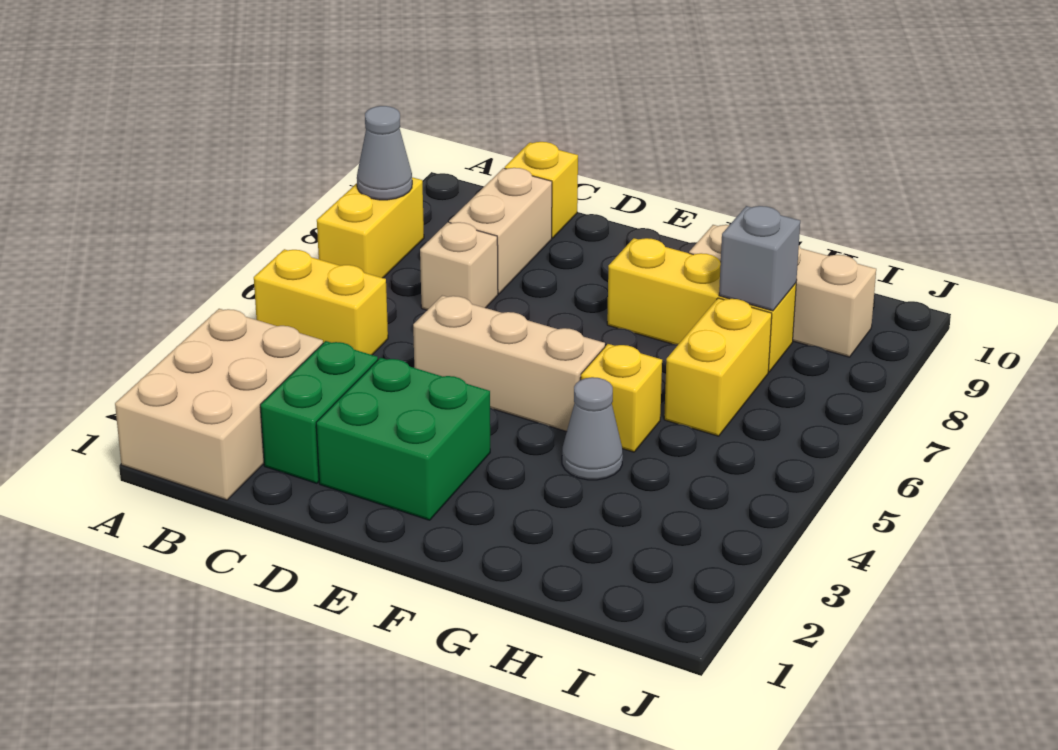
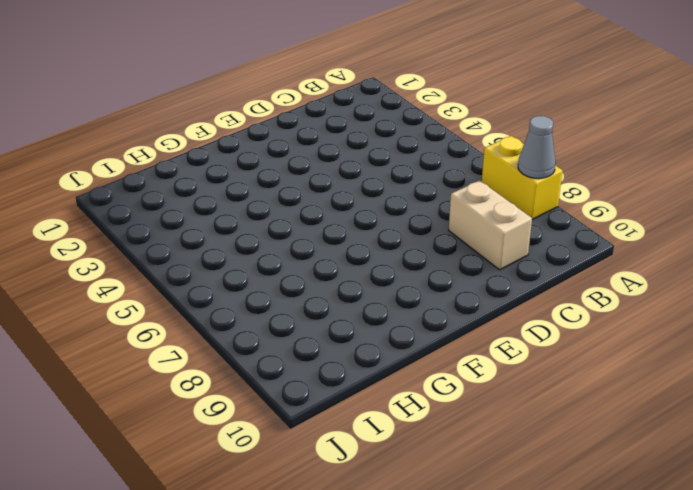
none -> tan brick A1:B3 level 1
none -> yellow brick A5:B5 level 1
none -> green brick C2:C3 level 1

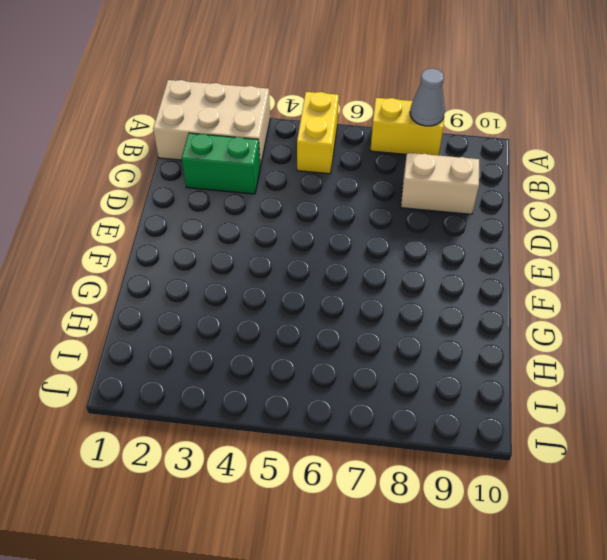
none -> tan brick C7 level 1
none -> yellow brick C10 level 1
none -> green brick D2:E3 level 1

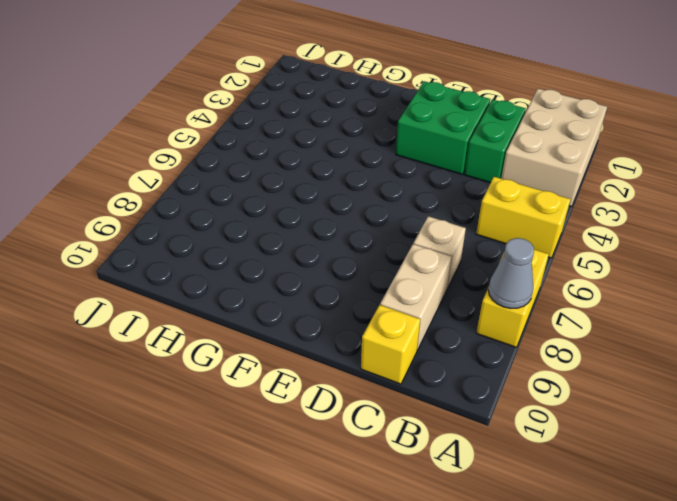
none -> tan brick D5:F5 level 1
none -> yellow brick F8:H8 level 1
none -> grey cone G4 level 1

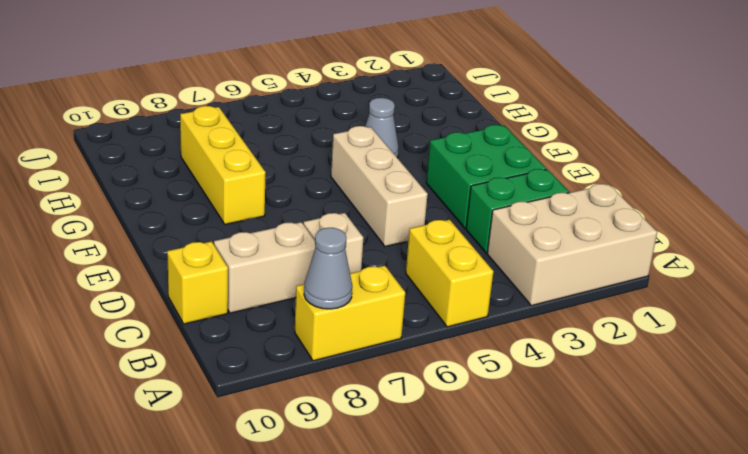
none -> yellow brick G5 level 1
none -> tan brick G9:I9 level 1
none -> yellow brick H6:H7 level 1

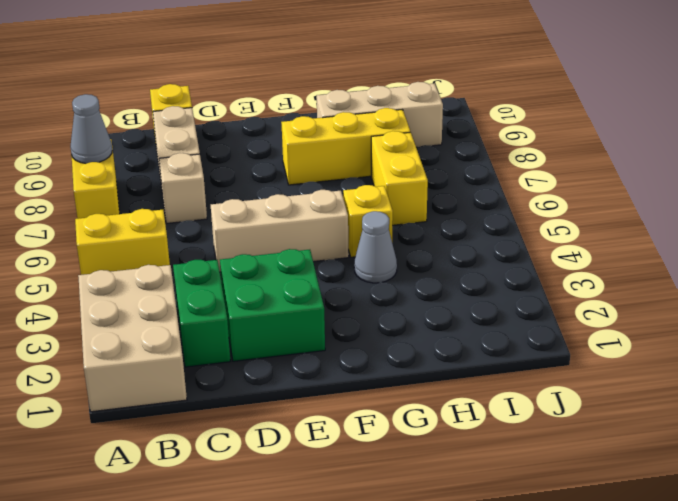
none -> grey brick H8 level 2

